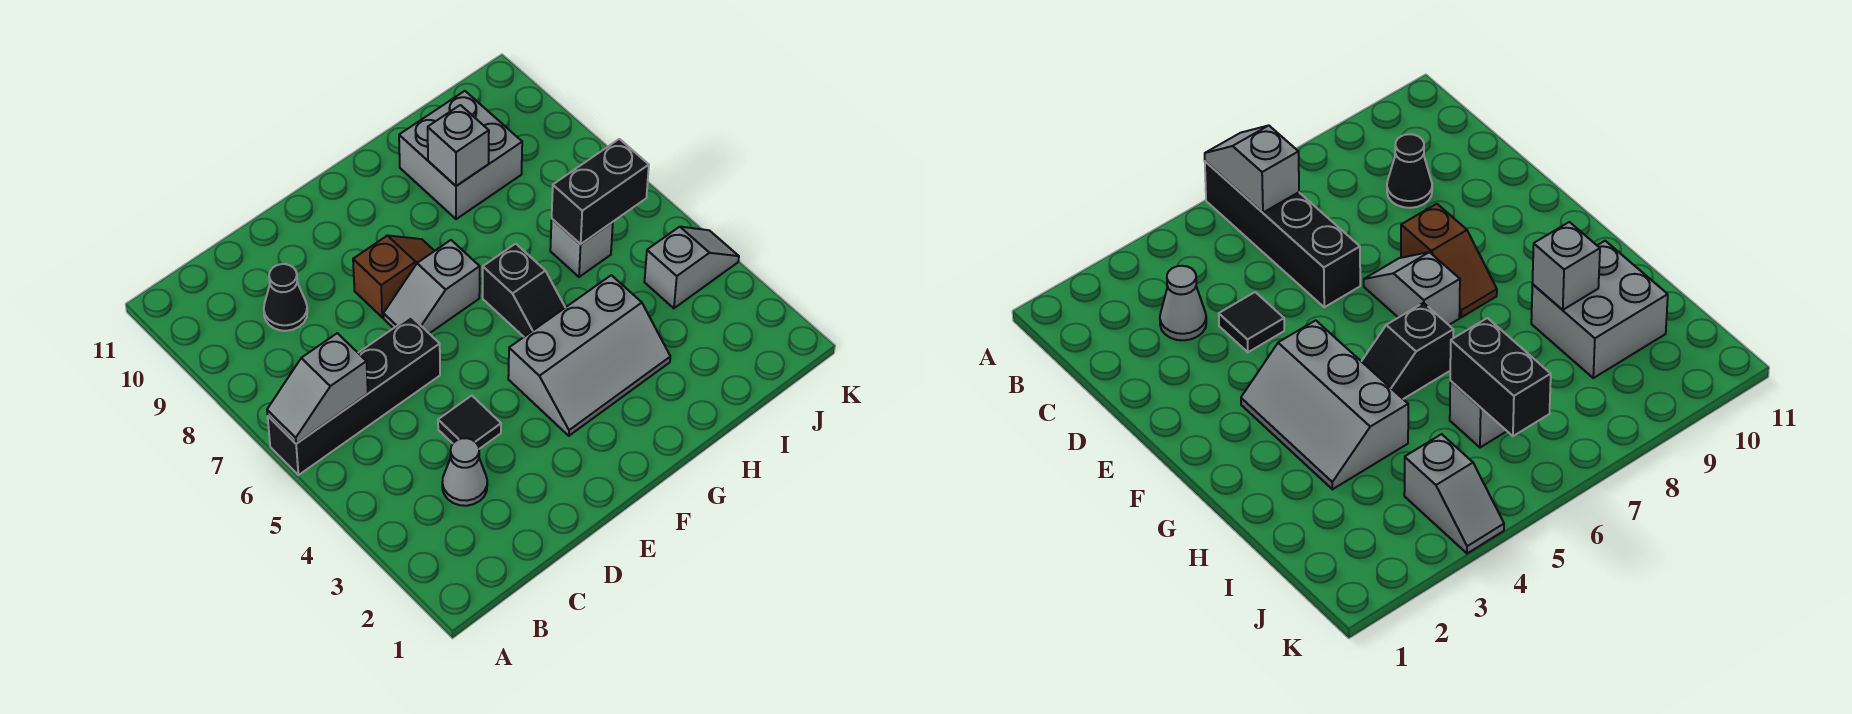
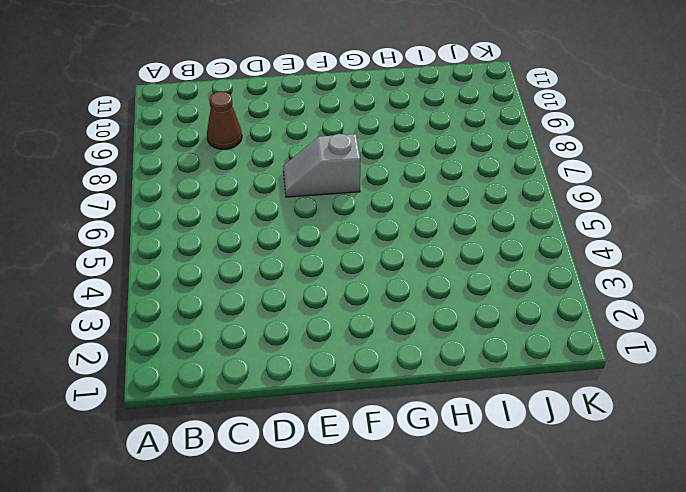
brown cone C9 level 1 -> black cone C9 level 1
none -> black brick A6:D6 level 1
none -> grey cone C3 level 1
none -> black tile D4 level 1

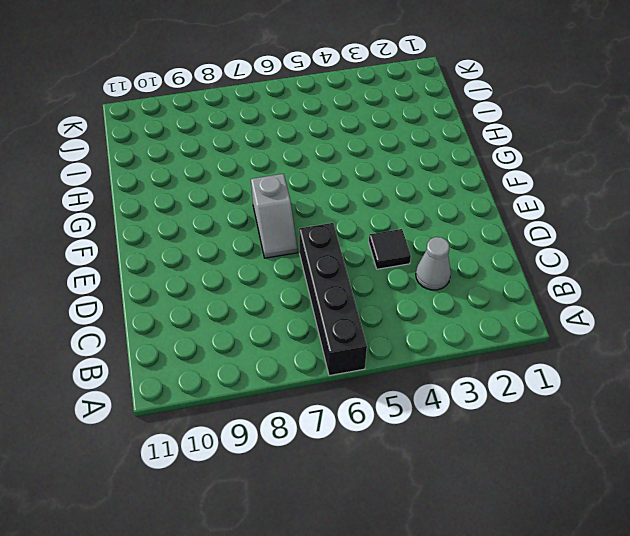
none -> black cone C9 level 1
none -> brown slope E8:F8 level 1 top E
none -> grey slope F3:H4 level 1 top 4

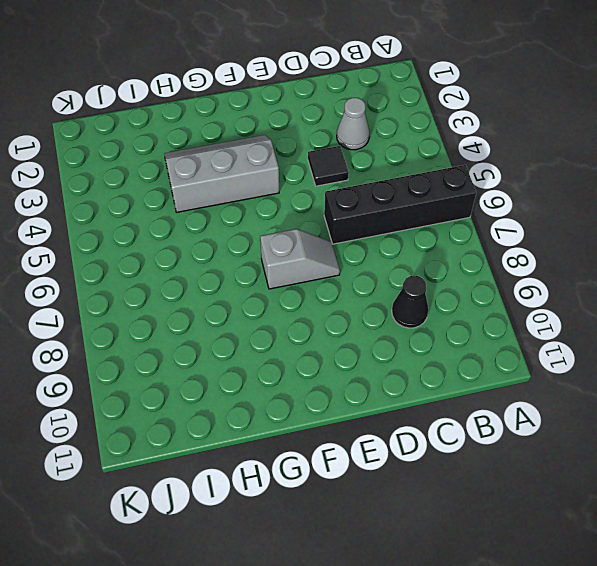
none -> brown slope E8:F8 level 1 top E
none -> black slope G5:G6 level 1 top 6
none -> grey brick H9:I10 level 1

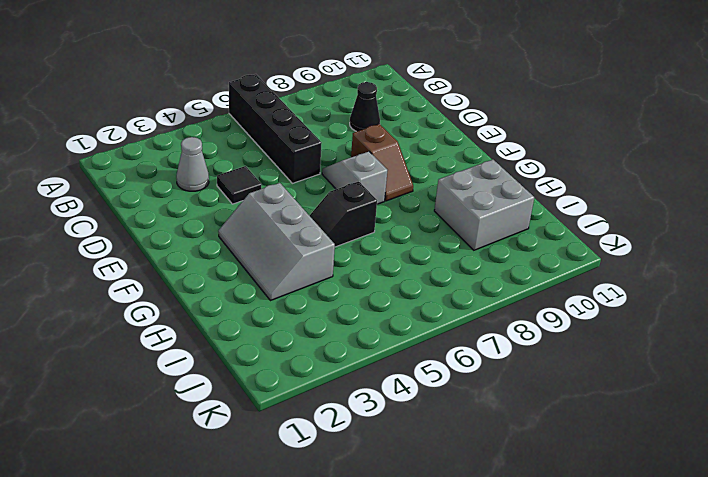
none -> grey brick I6 level 1
none -> grey slope J4:K4 level 1 top J
none -> grey slope A6:B6 level 2 top B

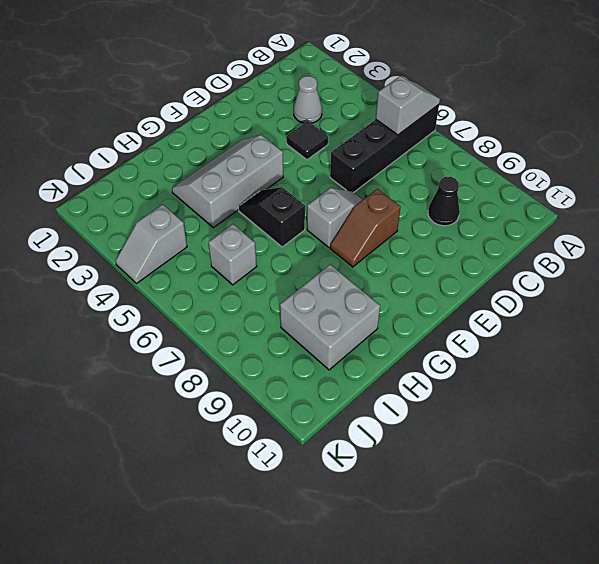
none -> grey brick H9 level 2
none -> black brick I6:J6 level 2

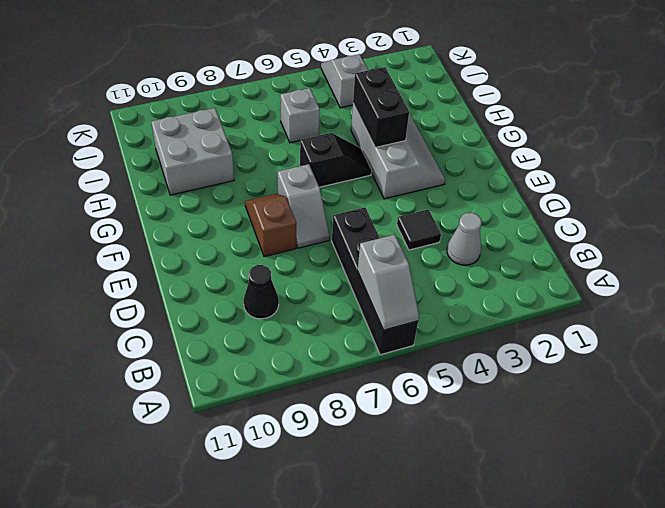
black brick G4:H4 level 2 -> black brick I6:J6 level 2
none -> grey brick H9 level 2

